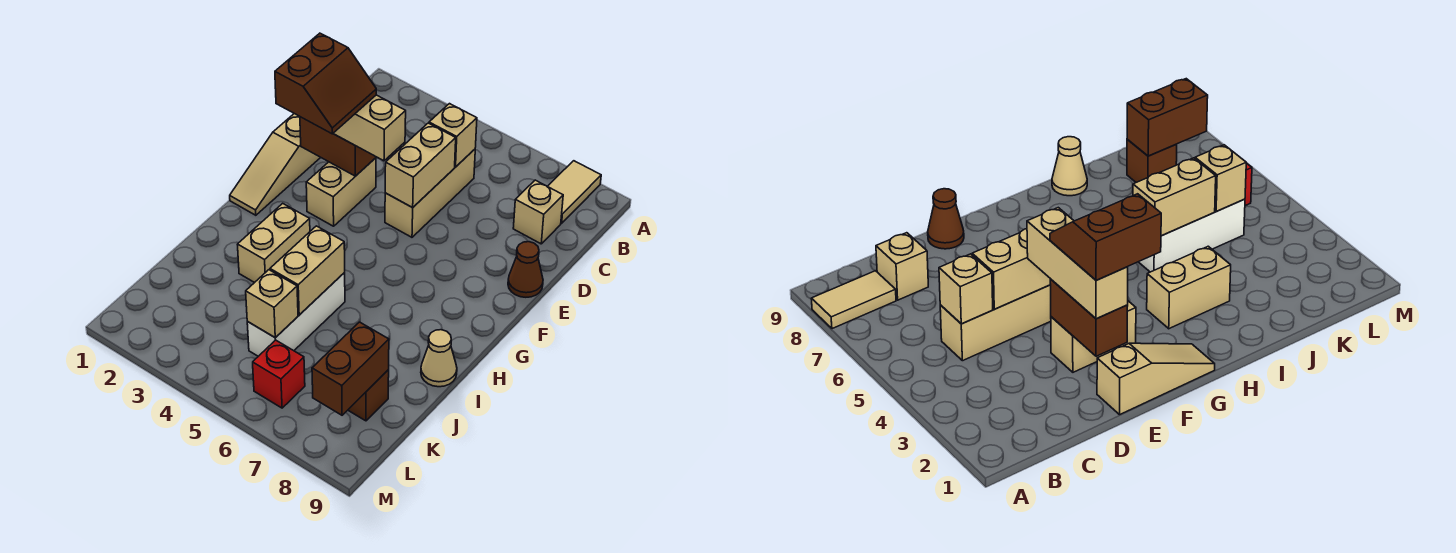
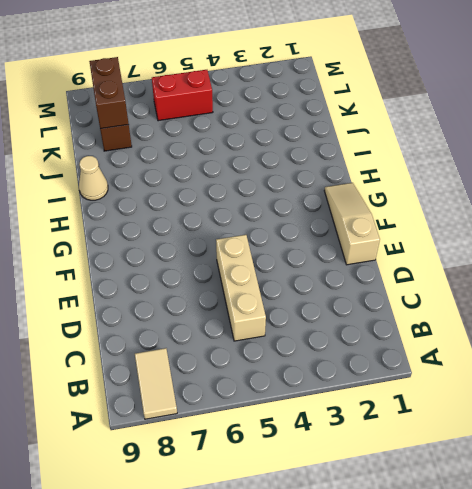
red brick L5:L6 level 1 -> red brick L6 level 1
none -> tan brick C8 level 1
none -> tan brick E3:F3 level 1
none -> brown cone E9 level 1

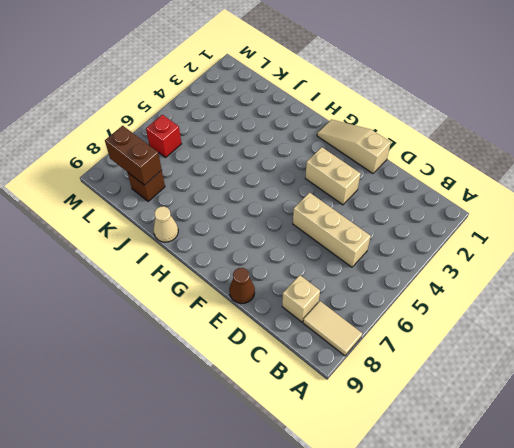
none -> tan brick H3:I3 level 1
none -> white brick I5:K5 level 1
none -> tan brick C5 level 2

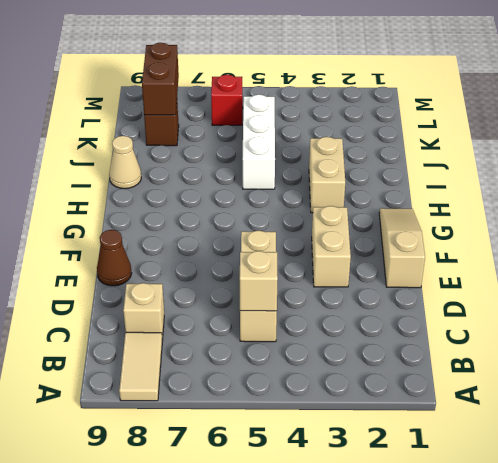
none -> tan brick D5:E5 level 2
none -> brown brick E2:E3 level 2
none -> tan brick I5:J5 level 2

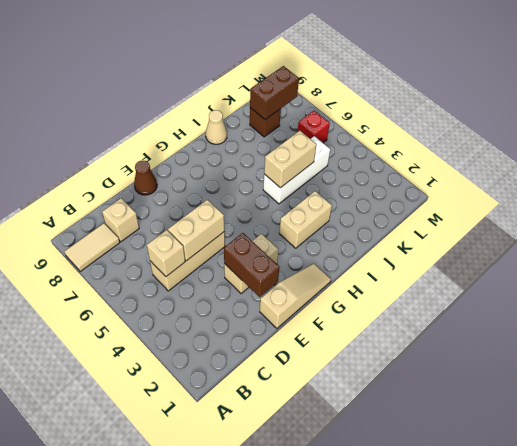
none -> tan brick K5 level 2
none -> tan brick E2:E4 level 3
none -> brown slope E2:F3 level 4 top 2

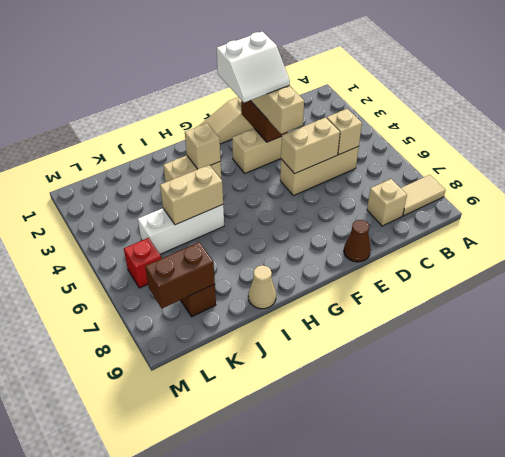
white slope E2:F3 level 4 top 2 -> brown slope E2:F3 level 4 top 2
tan brick H3 level 2 -> tan brick K5 level 2

